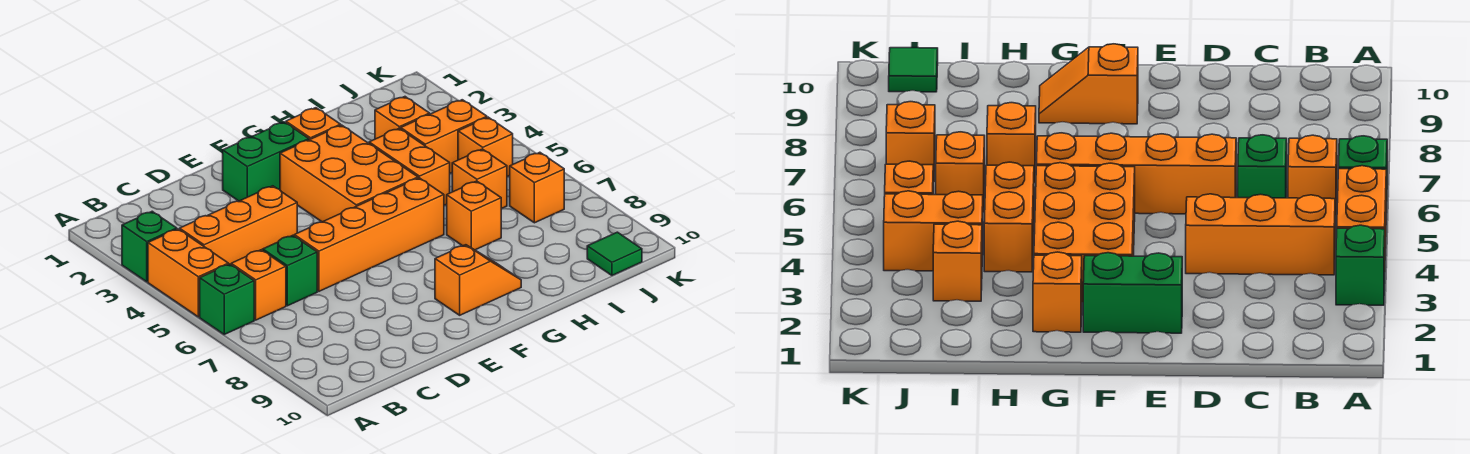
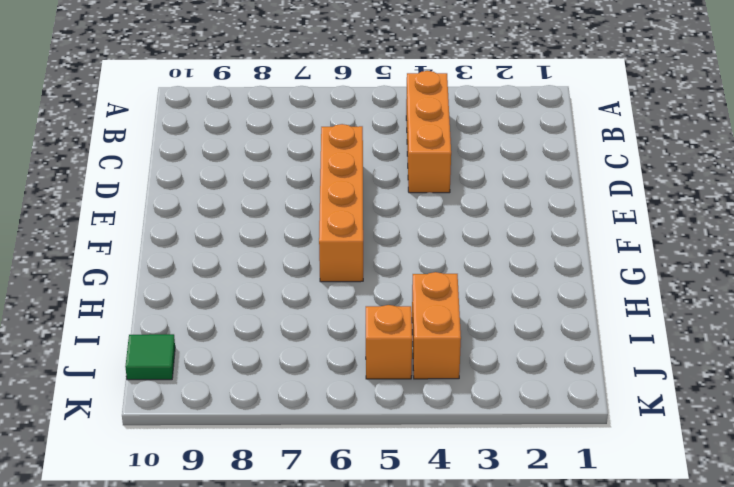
none -> green brick A3 level 1
none -> orange brick A4:A5 level 1
none -> green brick A6 level 1

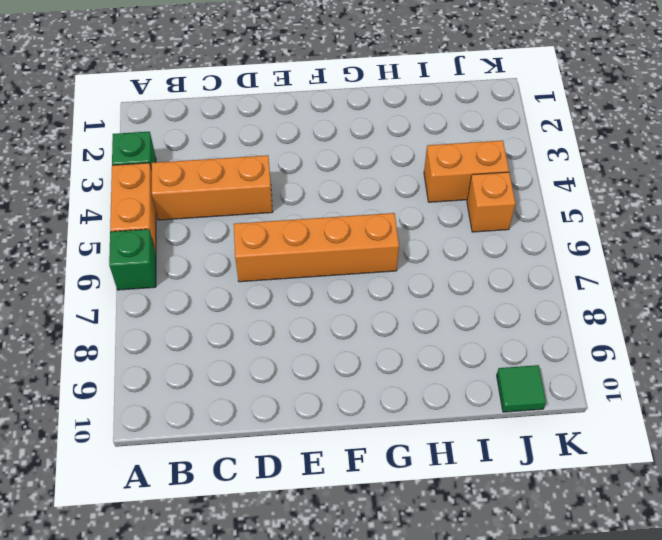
none -> orange brick B6 level 1
none -> green brick C6 level 1
none -> green brick E2:F2 level 1

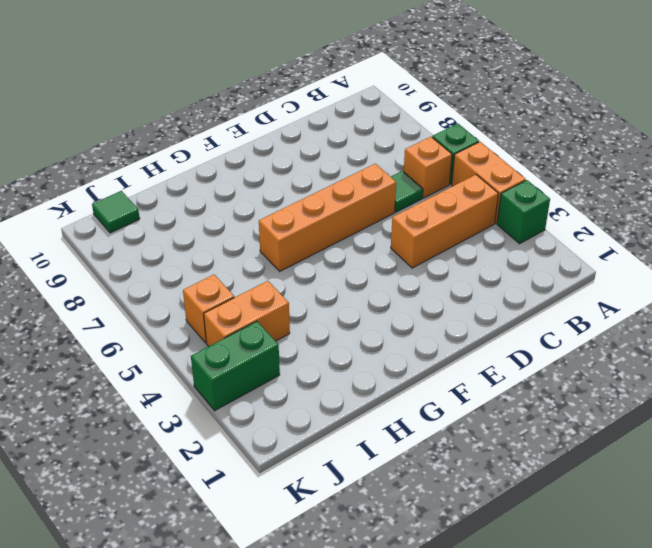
green tile C6 level 1 -> green brick C6 level 1
green brick J3:K3 level 1 -> green brick E2:F2 level 1
none -> orange brick F3:G5 level 1
none -> orange slope F9:G9 level 1 top F
none -> orange brick G2 level 1

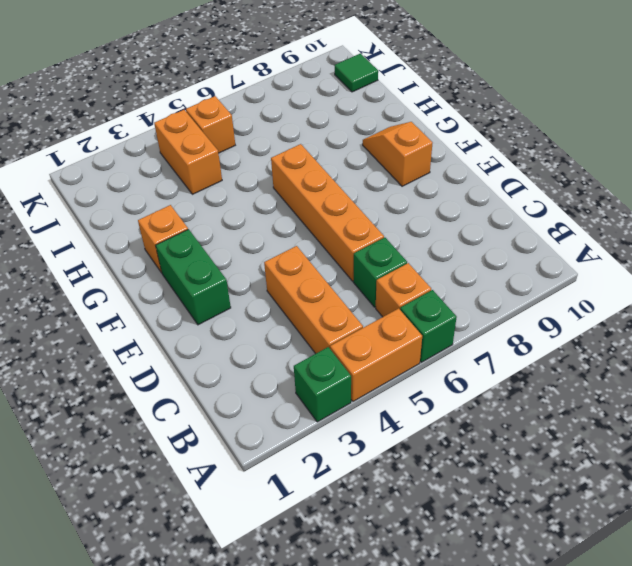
none -> orange brick F3:G5 level 1
none -> orange brick H4:H5 level 1
none -> orange brick H7 level 1

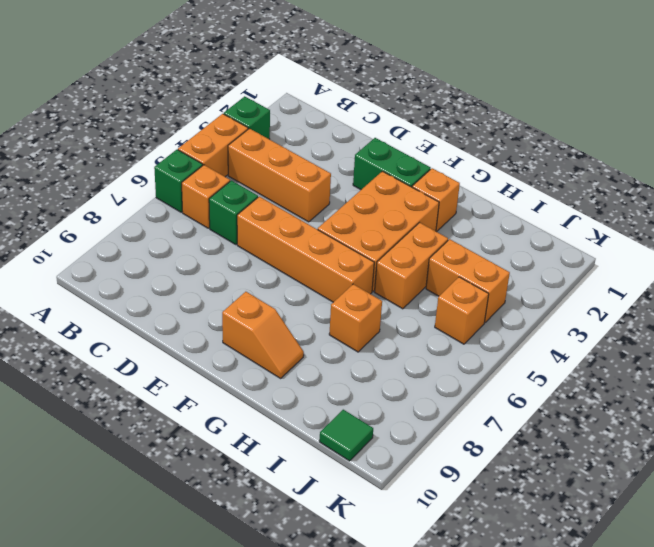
none -> orange brick I3 level 1
none -> orange brick I6 level 1
none -> orange brick J7 level 1

